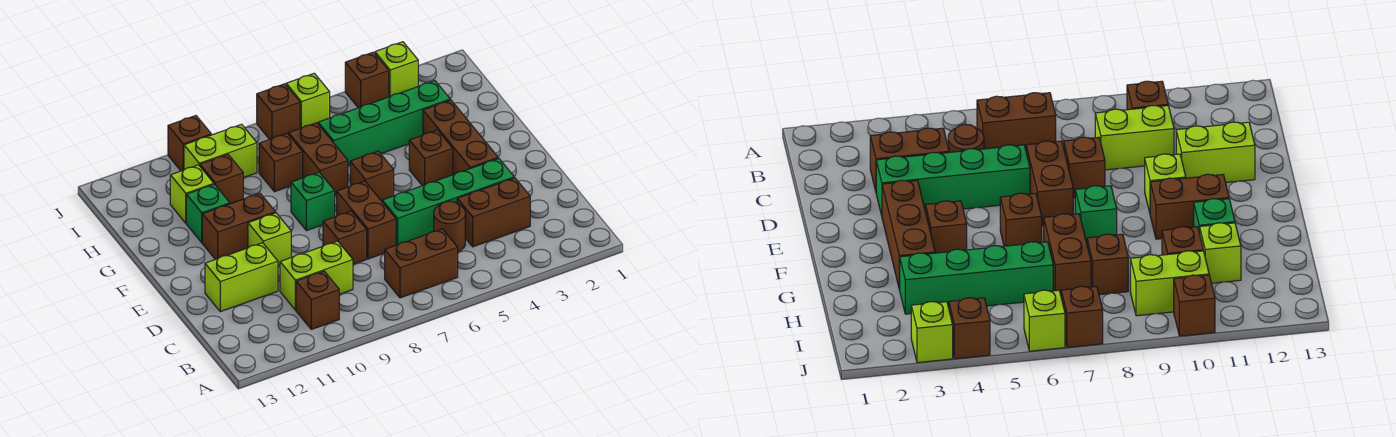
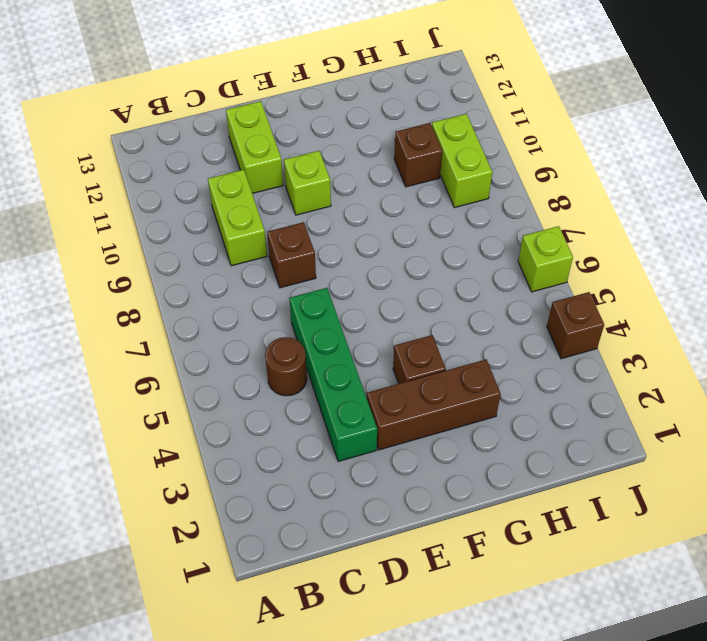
none -> brown brick B6:B7 level 1
none -> brown brick B10 level 1
none -> brown brick C3:C4 level 1

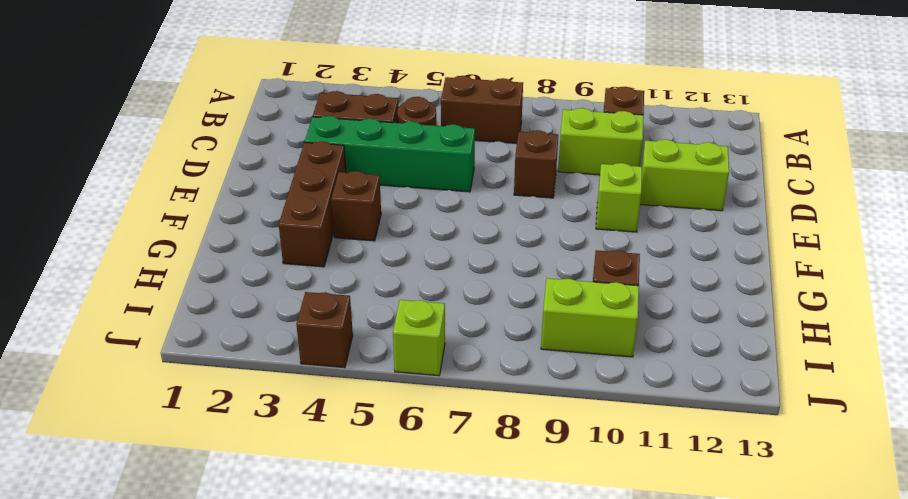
none -> brown brick D7:E7 level 1
none -> brown brick F6 level 1
none -> green brick F8 level 1

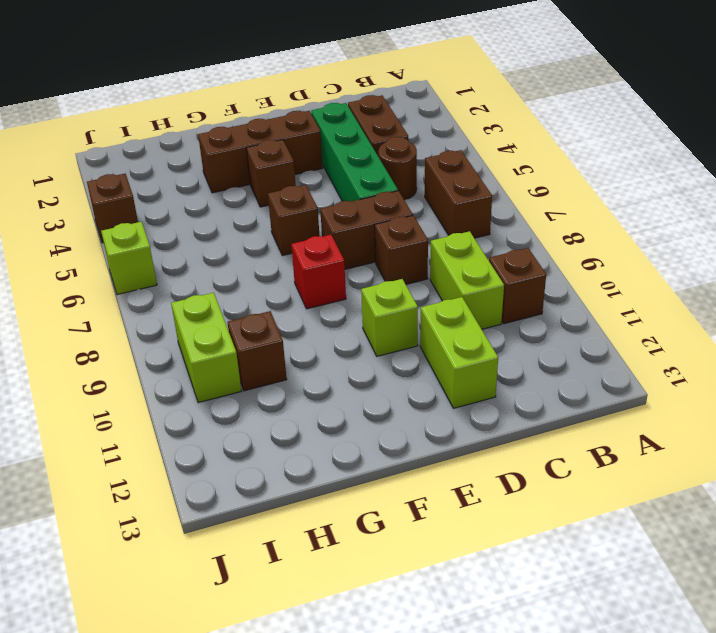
red brick F8 level 1 -> green brick F8 level 1
none -> brown brick F10:F11 level 1
none -> brown brick G7:H7 level 1
none -> green brick G11 level 1

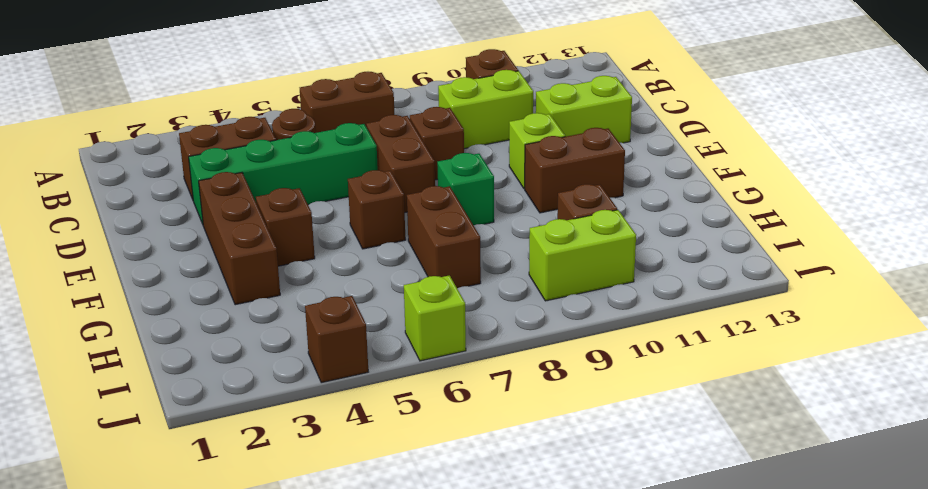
none -> green brick G11 level 1
none -> green brick H3:H6 level 1
none -> brown brick H8 level 1

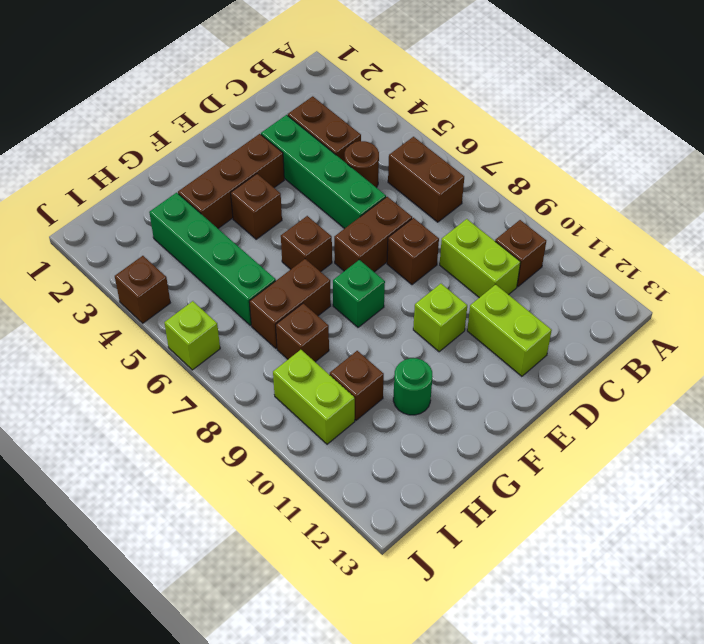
green round brick G11 level 1 -> green brick G11 level 1
none -> brown brick F10:F11 level 1
none -> lime brick H11 level 1
none -> lime brick J3 level 1

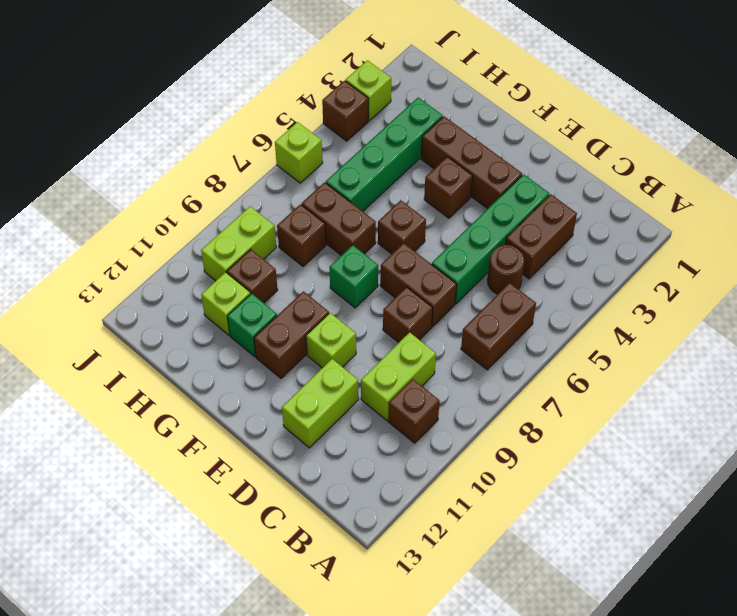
none -> brown brick J7 level 1
none -> brown brick J10 level 1

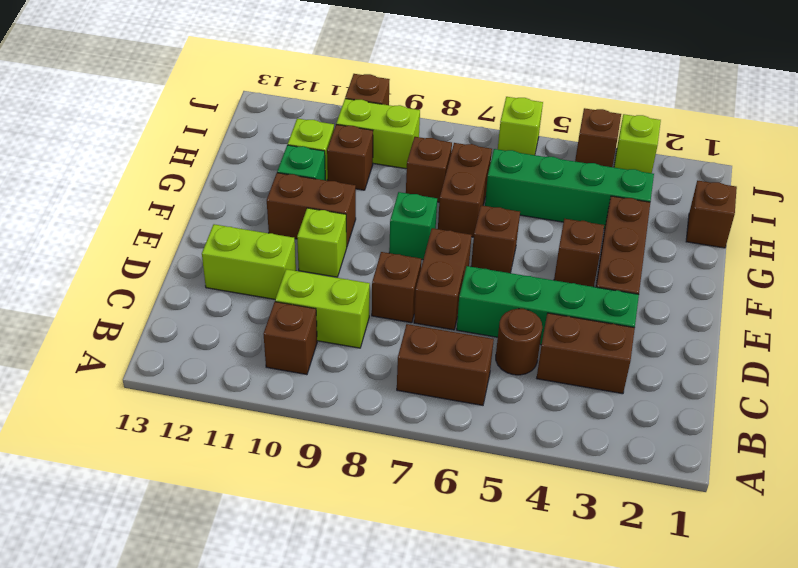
brown brick H1 level 1 -> brown brick J7 level 1

